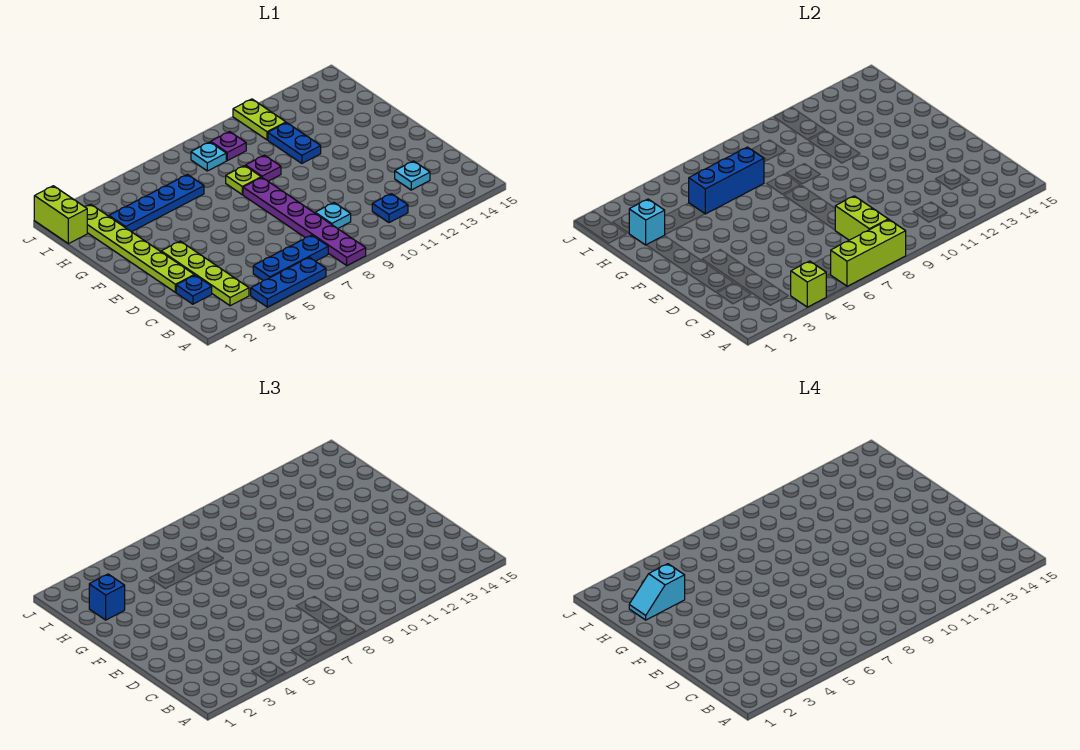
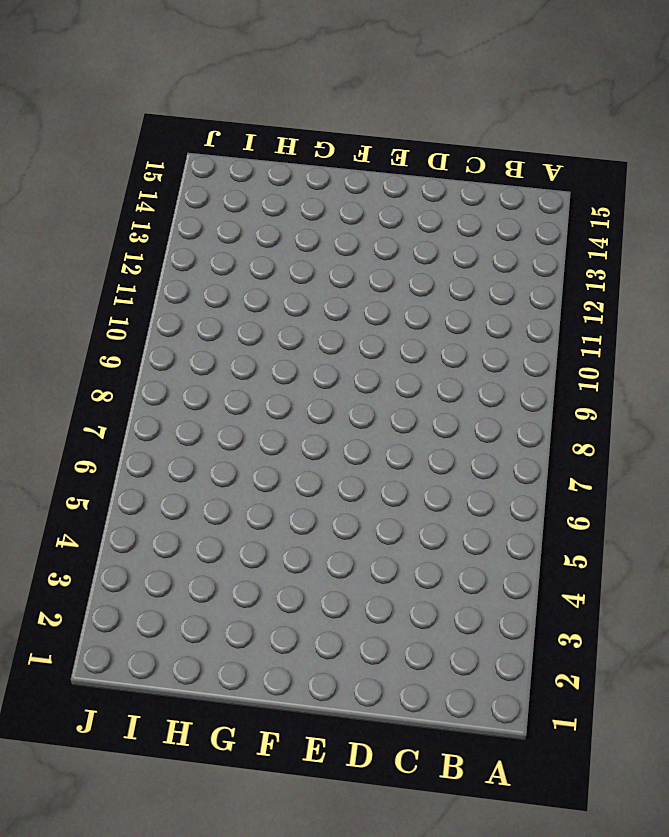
none -> blue plate A4:A6 level 1
none -> purple plate A8:F8 level 1
none -> lime plate B3:E3 level 1

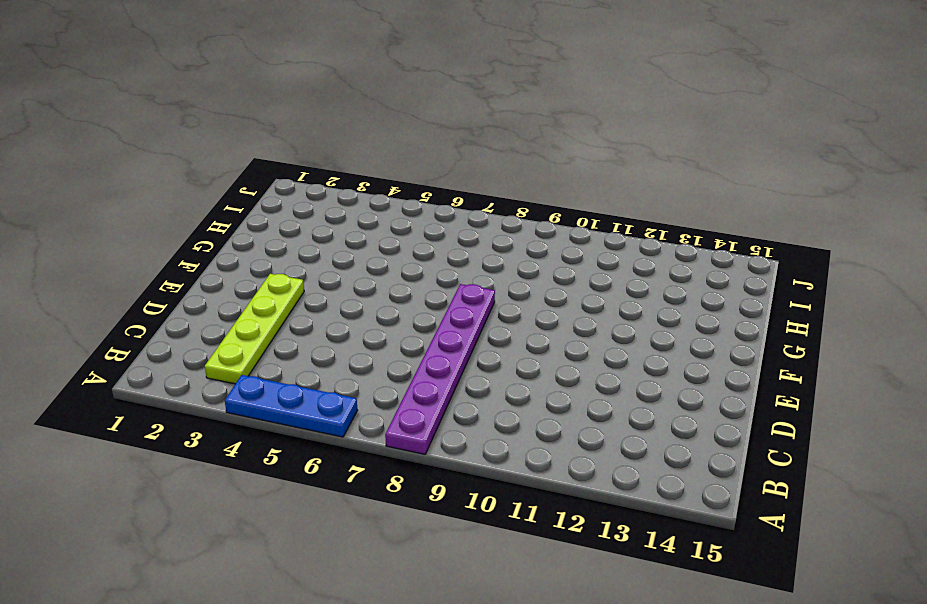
none -> blue plate B5:B7 level 1
none -> blue plate B11 level 1
none -> blue plate C2 level 1

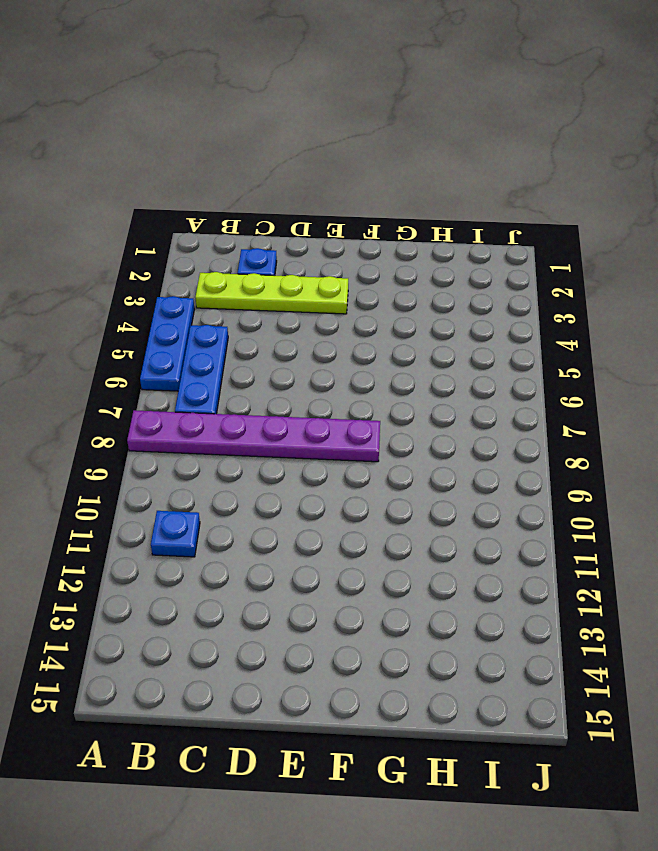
none -> cyan plate C9 level 1
none -> cyan plate C13 level 1
none -> lime plate D2:I2 level 1

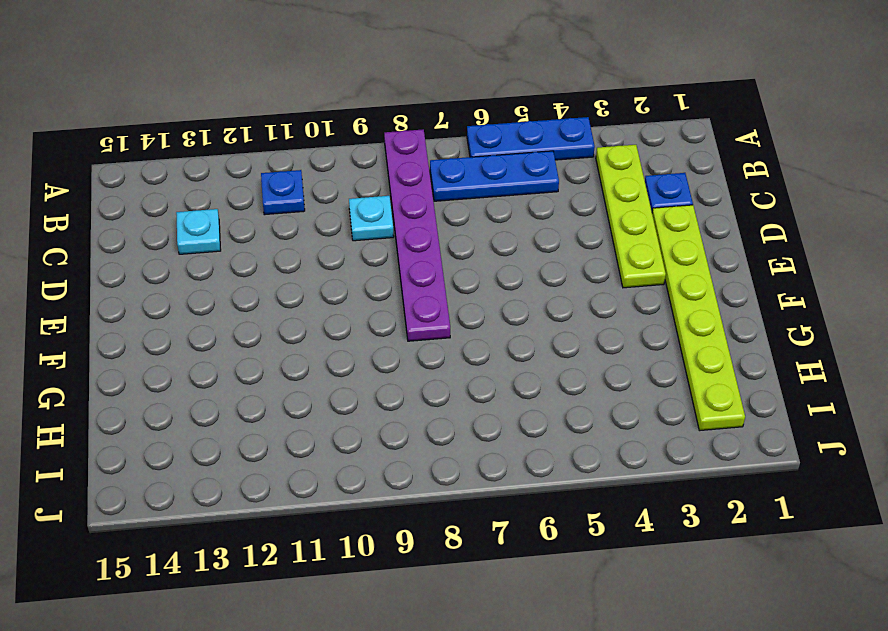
none -> lime plate G8 level 1
none -> purple plate G9 level 1
none -> blue plate G11:H11 level 1

